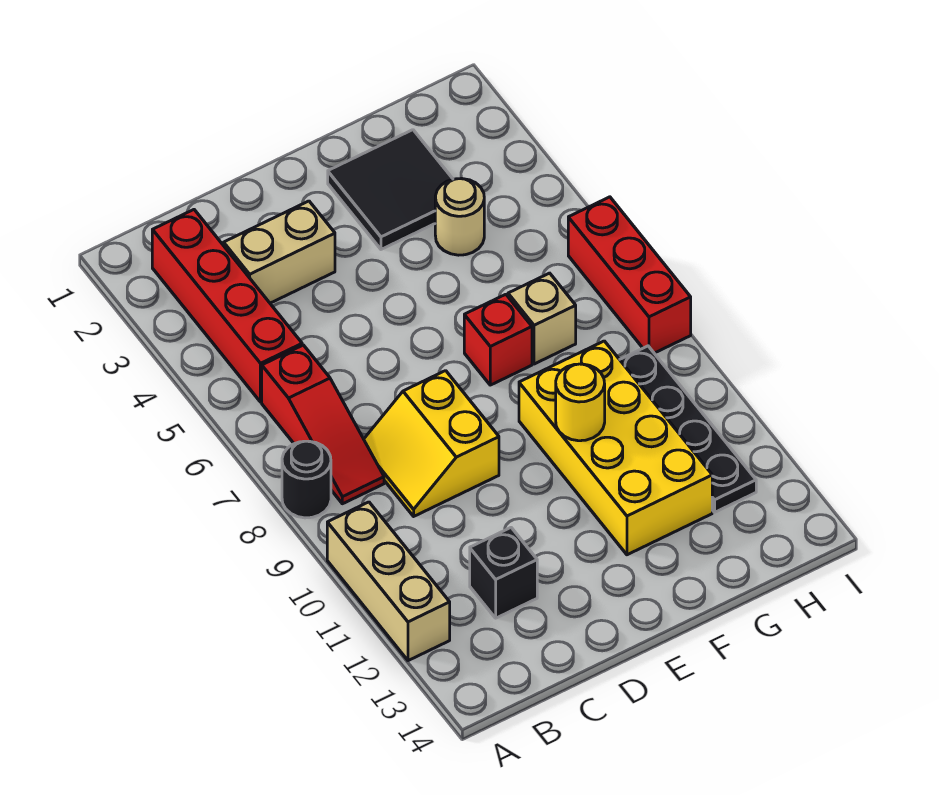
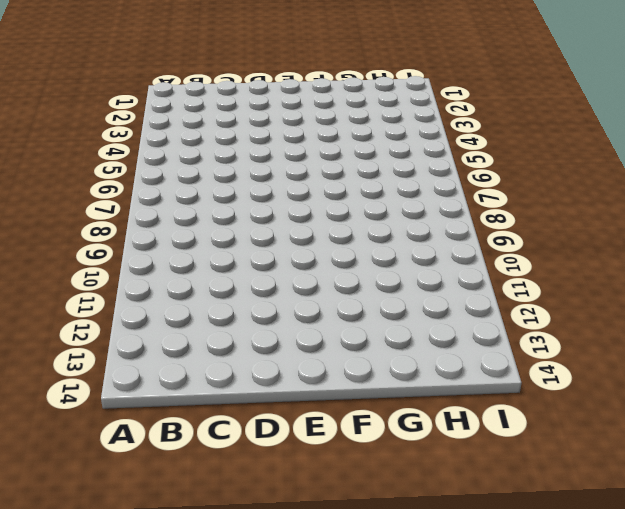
none -> black round brick A8 level 1
none -> tan brick A10:A12 level 1
none -> red brick B2:B5 level 1

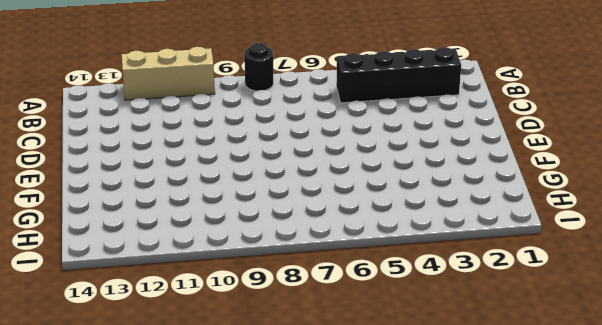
black brick B2:B5 level 1 -> red brick B2:B5 level 1
none -> red slope B6:B8 level 1 top 6
none -> tan brick C3:D3 level 1
none -> yellow slope C8:D9 level 1 top D

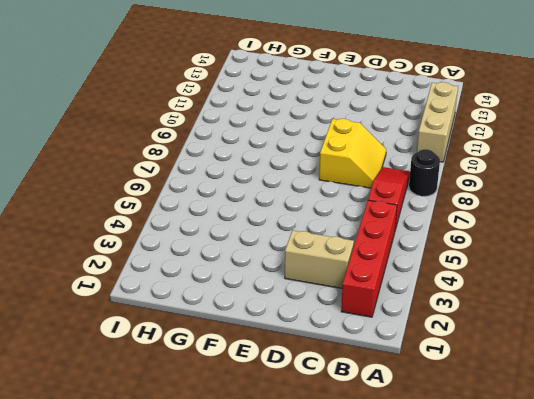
none -> black brick C12 level 1
none -> black tile F2:G3 level 1
none -> red brick F7 level 1

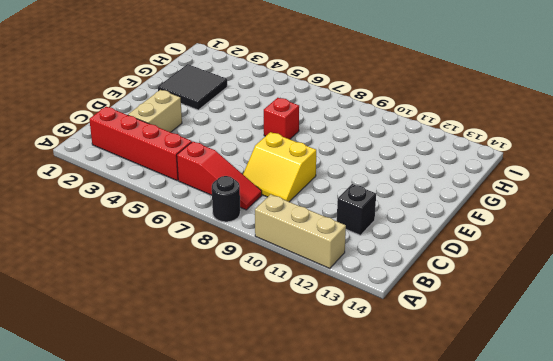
none -> yellow brick F9:G12 level 1
none -> tan round brick G4 level 1
none -> tan brick G7 level 1

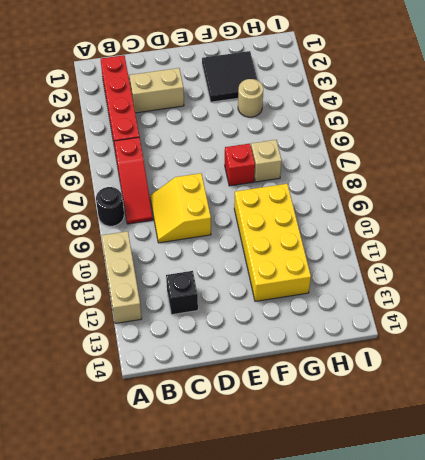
none -> black plate H9:H12 level 1
none -> red brick I6:I8 level 1
none -> yellow round brick F10 level 2

